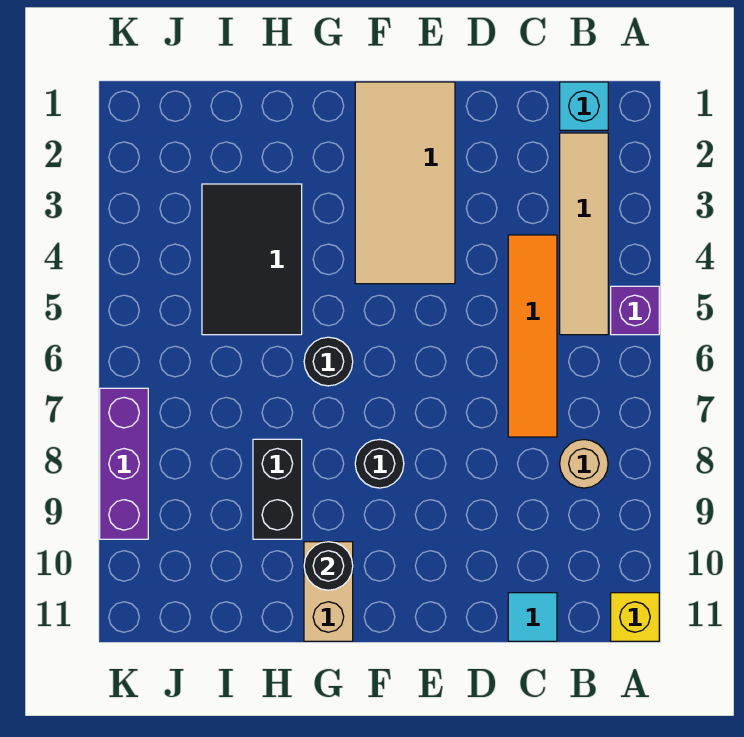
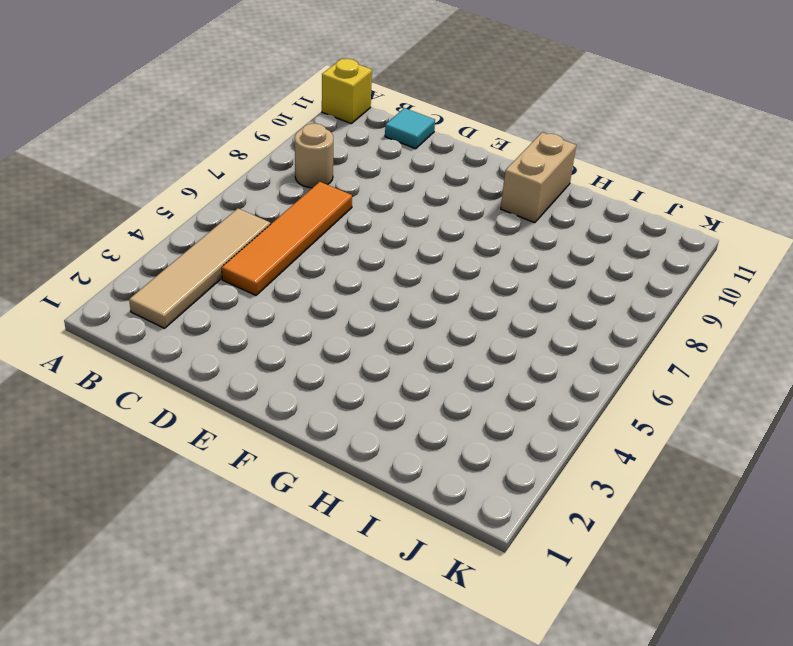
none -> purple brick A5 level 1
none -> cyan brick B1 level 1
none -> tan tile E1:F4 level 1

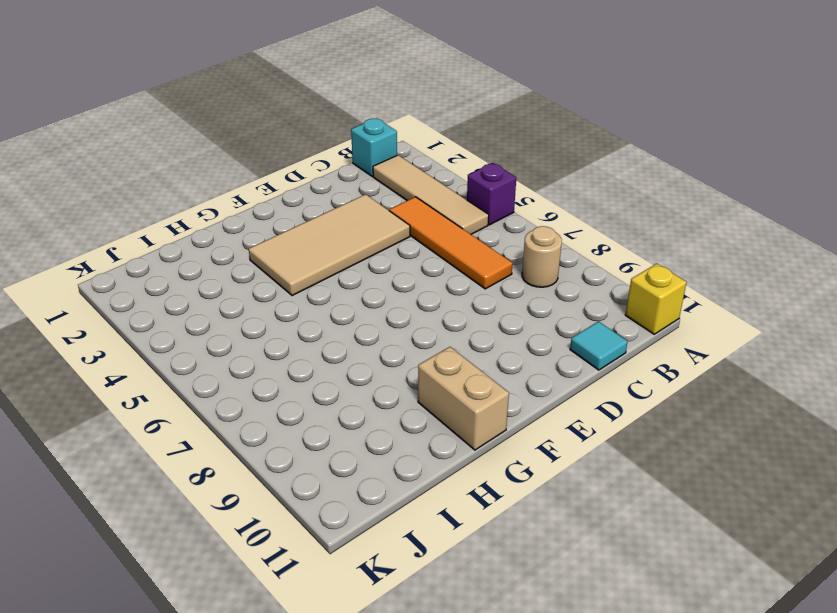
tan tile D3:G4 level 1 -> tan tile E1:F4 level 1
none -> black round brick F8 level 1
none -> black round brick G6 level 1
none -> black tile H3:I5 level 1

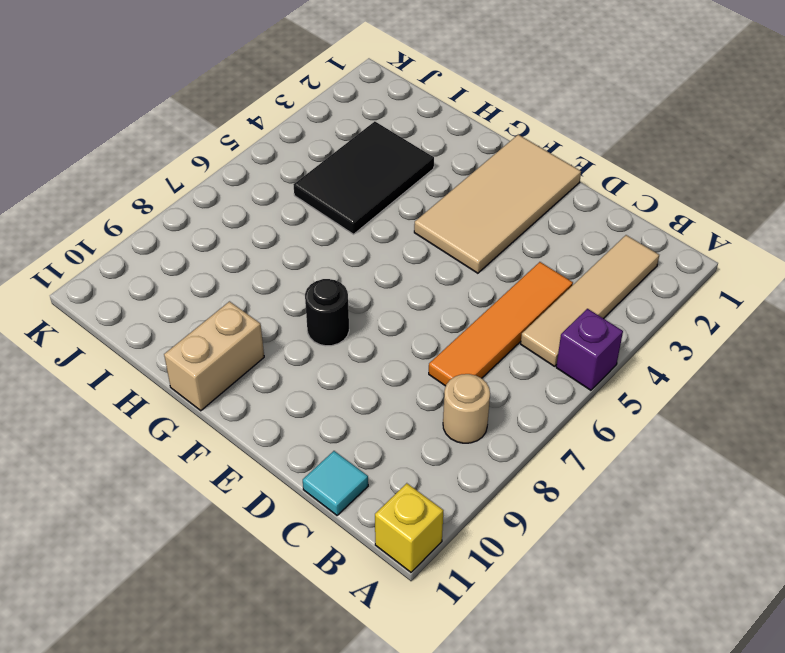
none -> cyan brick B1 level 1
none -> black round brick G6 level 1
none -> black brick H8:H9 level 1

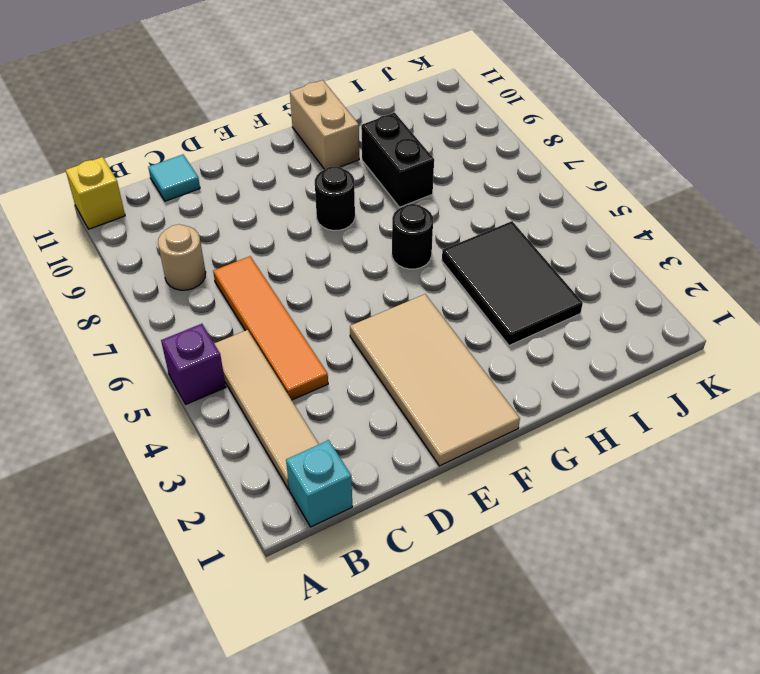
none -> purple brick K7:K9 level 1
none -> black round brick G10 level 2

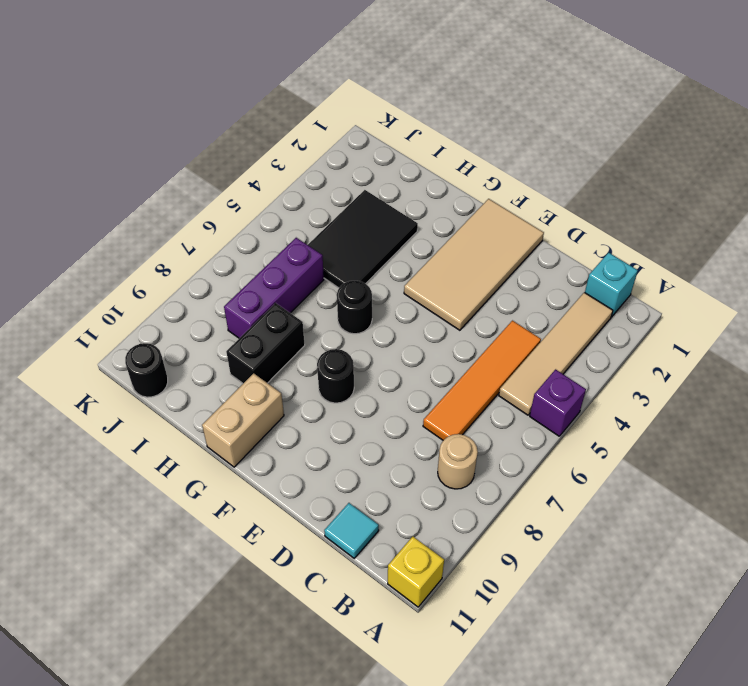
purple brick I6:I8 level 1 -> purple brick K7:K9 level 1
black round brick J11 level 1 -> black round brick G10 level 2

